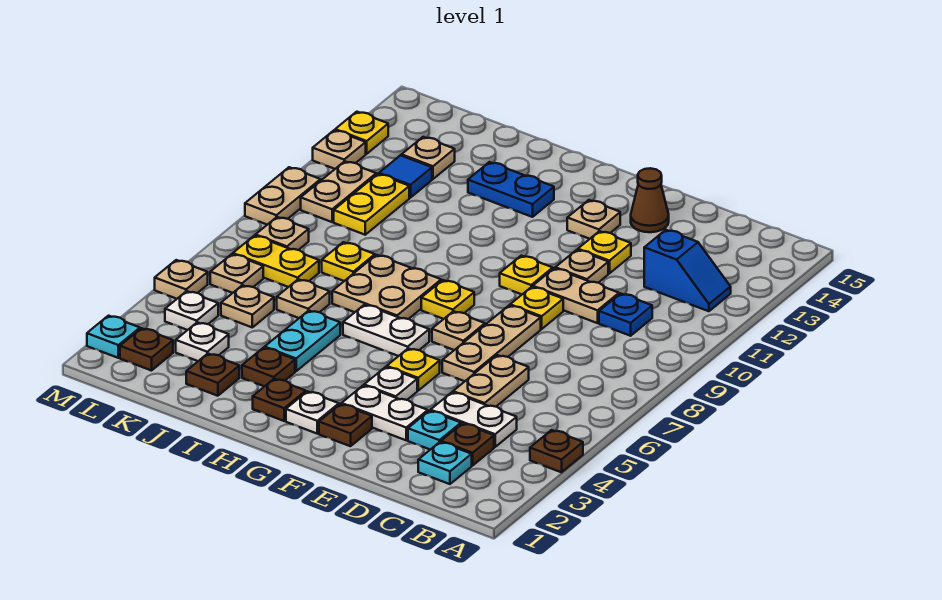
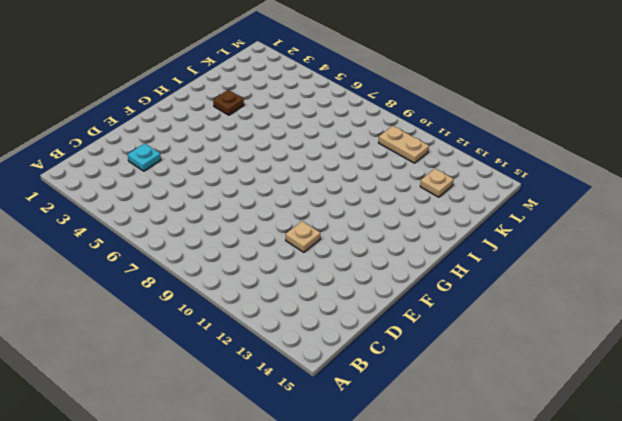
none -> brown plate A4 level 1
none -> blue slope B12:C12 level 1 top C
none -> cyan plate C2 level 1
none -> brown plate C3 level 1

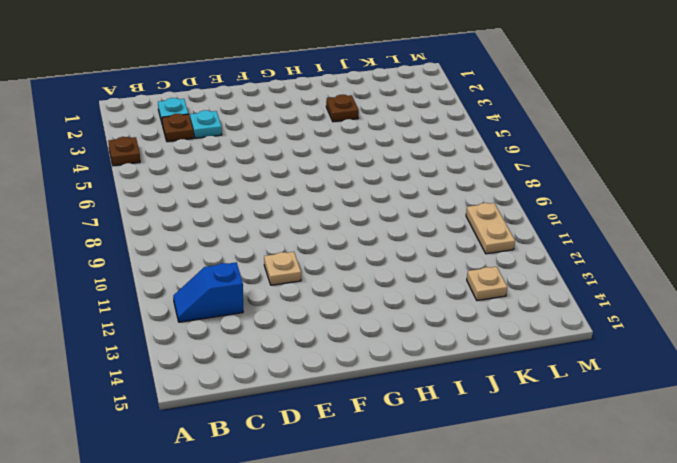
none -> white plate C4:D4 level 1
none -> blue plate C10 level 1
none -> tan plate D5:D6 level 1
none -> tan plate D10:E10 level 1

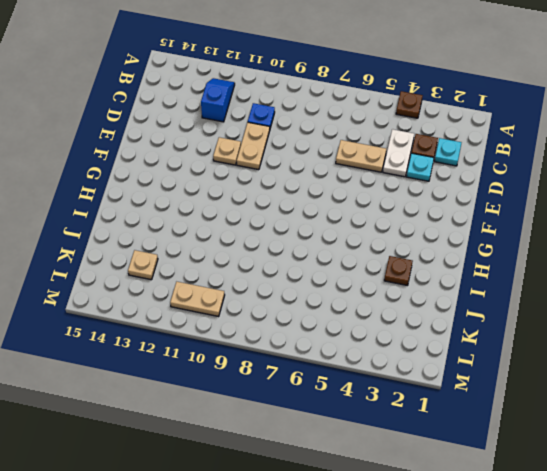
none -> white plate E3:F3 level 1
none -> tan plate E6:E8 level 1
none -> yellow plate E9 level 1
none -> yellow plate E12 level 1

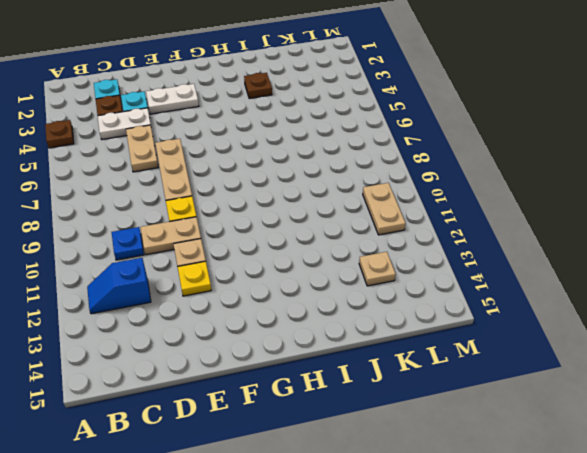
none -> brown cone E14 level 1
none -> brown plate F2 level 1
none -> white plate F4 level 1
none -> yellow plate F5 level 1

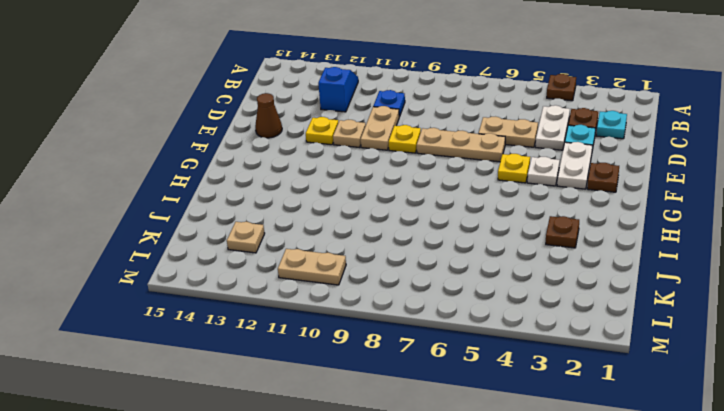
none -> tan plate F7 level 1
none -> yellow plate F10 level 1
none -> tan plate F13 level 1
none -> white plate G2 level 1

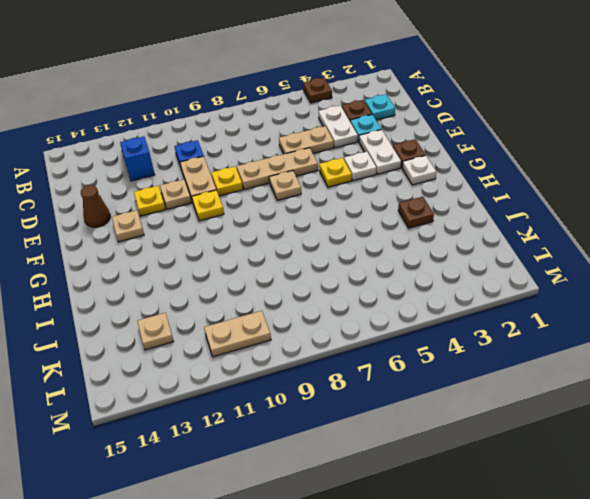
none -> white plate G6:H6 level 1
none -> yellow plate G8 level 1
none -> brown plate H2 level 1
none -> tan plate H7:I8 level 1

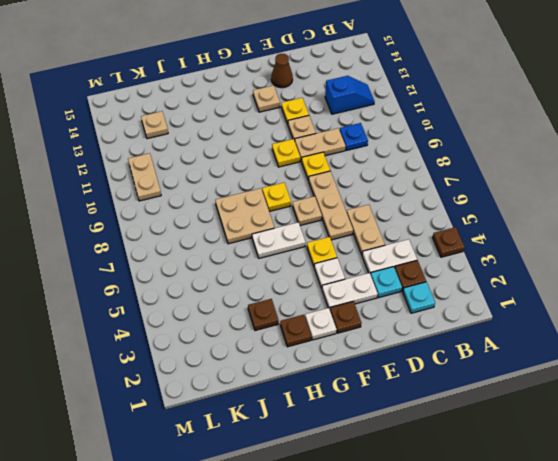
none -> blue plate H13:I13 level 1
none -> cyan plate I4:I5 level 1
none -> brown plate J2 level 1
none -> tan plate J6 level 1

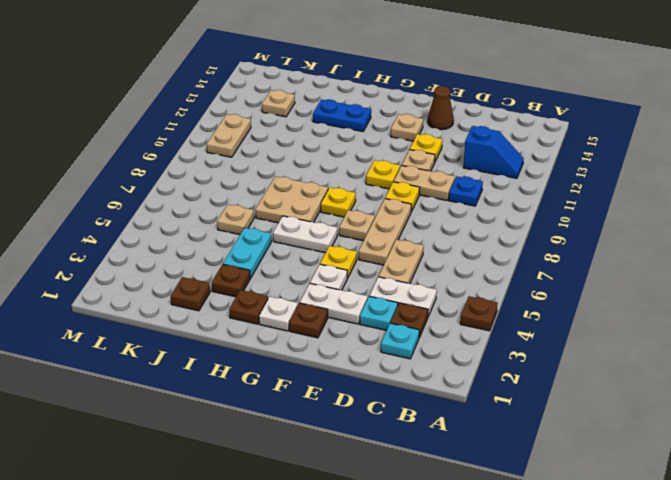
none -> yellow plate J8 level 1
none -> white plate K3 level 1
none -> tan plate K5 level 1
none -> yellow plate K7:L7 level 1

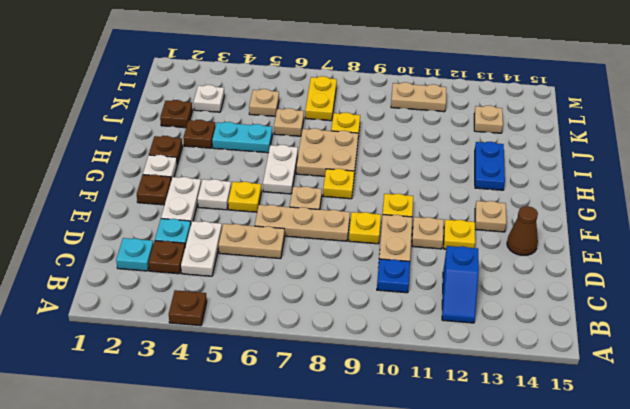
none -> yellow plate K10:K11 level 1
none -> blue tile K12 level 1
none -> brown plate L2 level 1
none -> white plate L4 level 1

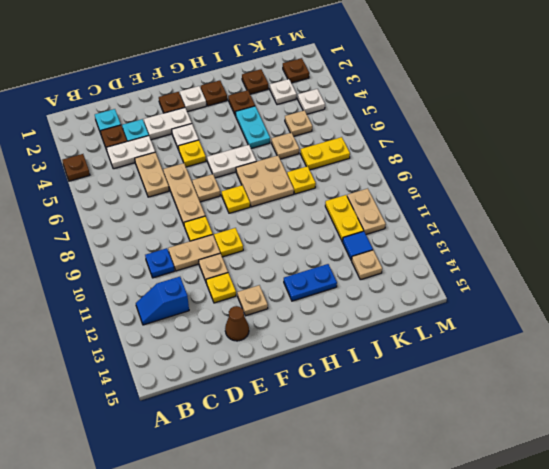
none -> tan plate L6 level 1
none -> tan plate L8 level 1
none -> cyan plate M2 level 1
none -> tan plate M5 level 1

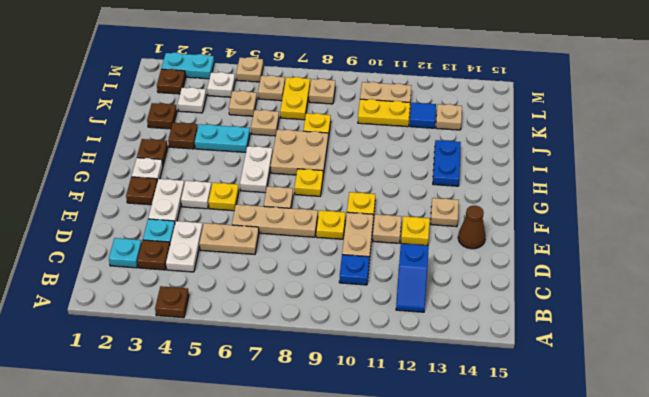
cyan plate M2:M3 level 1 -> cyan plate M2 level 1
none -> tan plate M9:M10 level 1
none -> tan plate M12 level 1
none -> yellow plate M13 level 1

